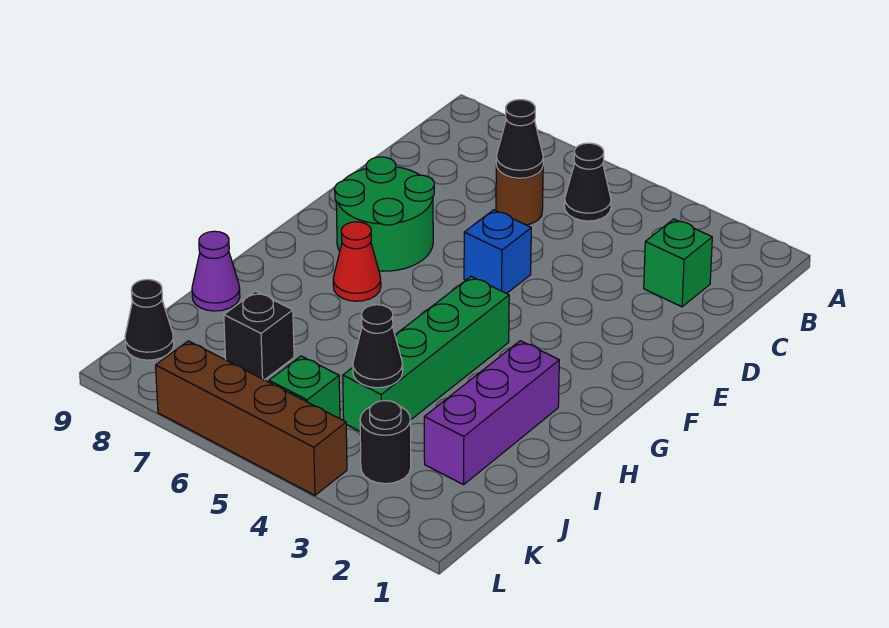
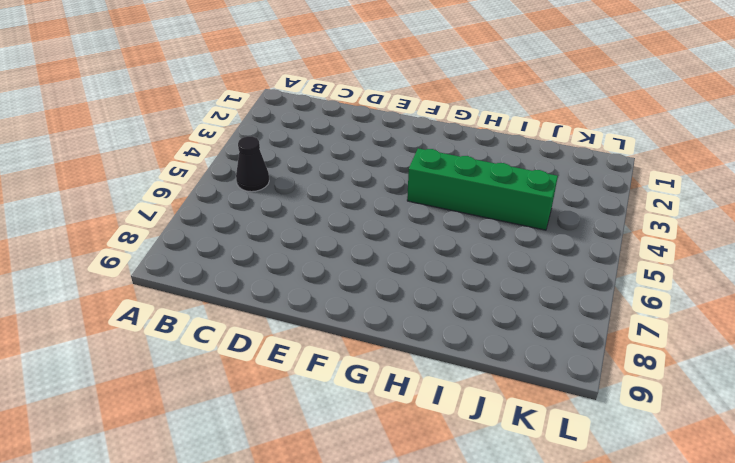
none -> green brick C2 level 1
none -> brown round brick C6 level 1
none -> blue brick E5 level 1

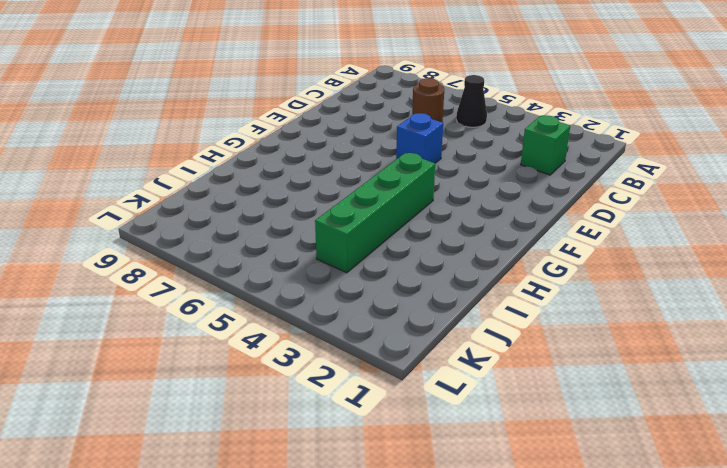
none -> green round brick E7:F8 level 1
none -> red cone G7 level 1
none -> purple brick H2:J2 level 1

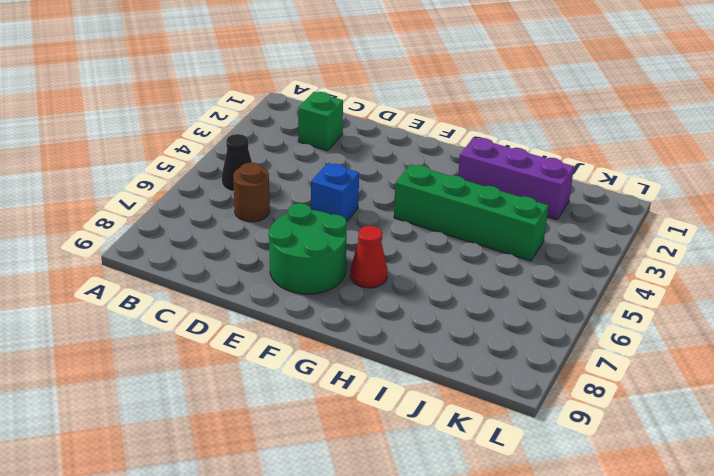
none -> purple cone I9 level 1
none -> black brick J7 level 1
none -> black round brick K3 level 1

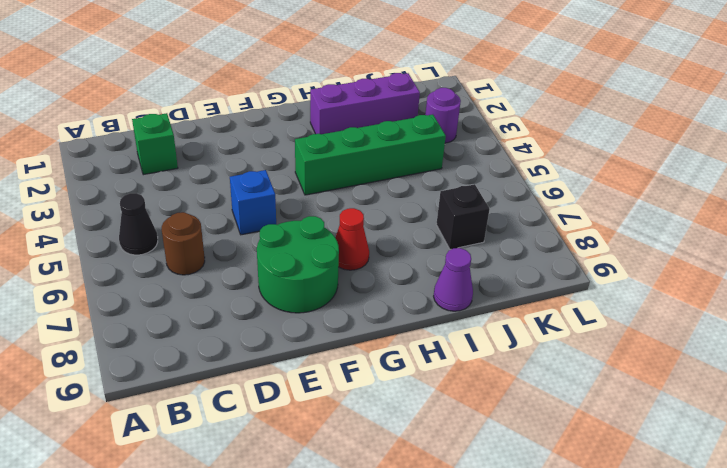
purple round brick K3 level 1 -> black round brick K3 level 1
none -> green brick K5 level 1
none -> black cone K9 level 1
none -> brown brick L4:L7 level 1

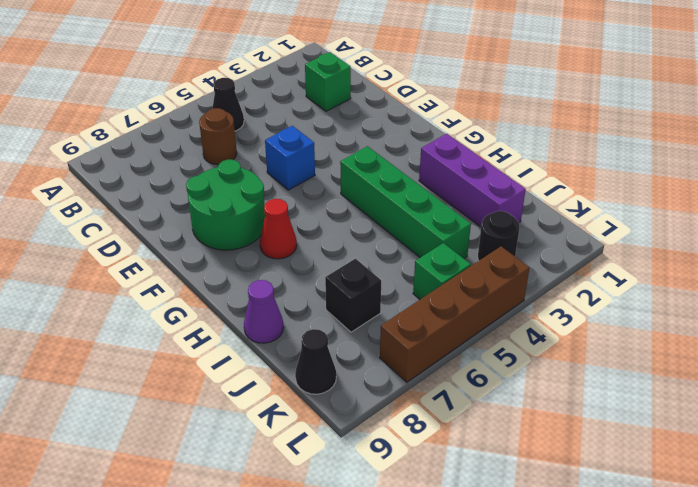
none -> black cone C6 level 2
none -> black cone J4 level 2

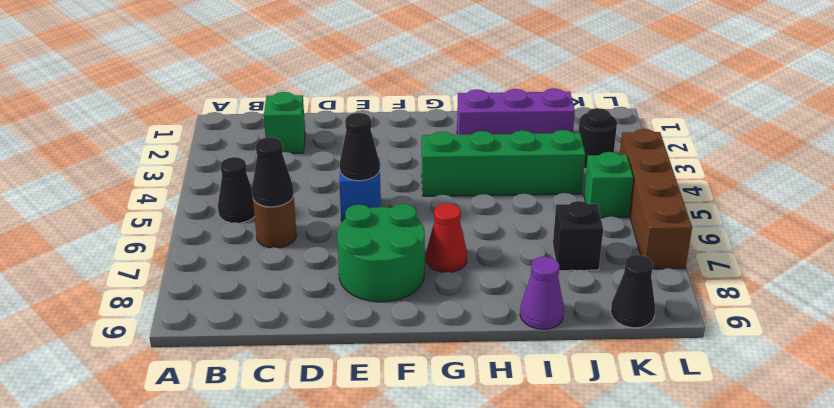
black cone E5 level 2 -> black cone J4 level 2

